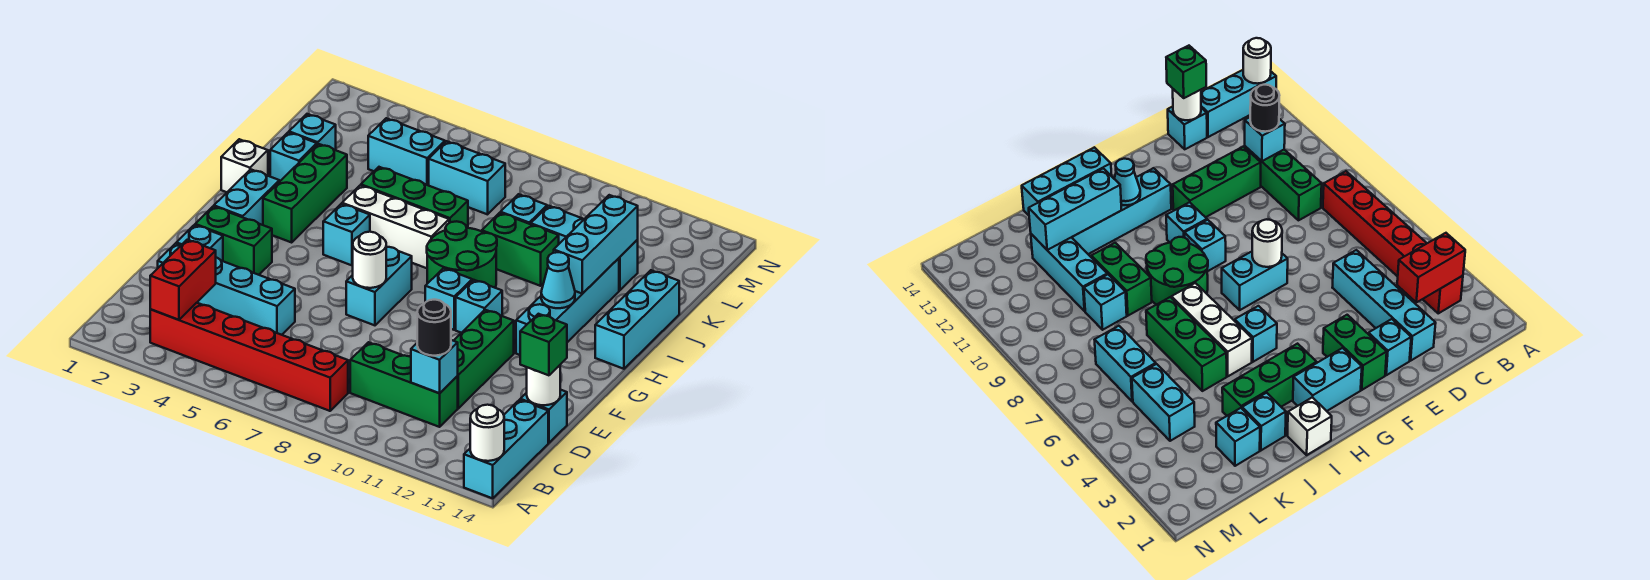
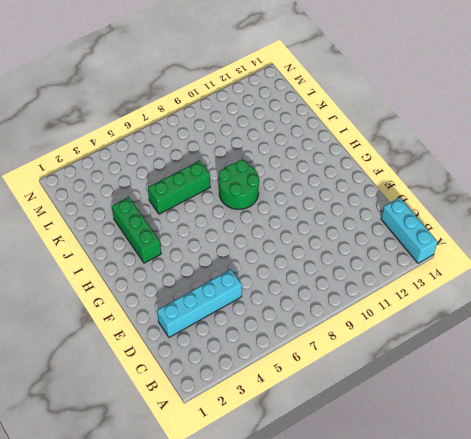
none -> red brick B3:B8 level 1
none -> green brick C9:C11 level 1
none -> green brick D11:F11 level 1
none -> cyan brick D14 level 1

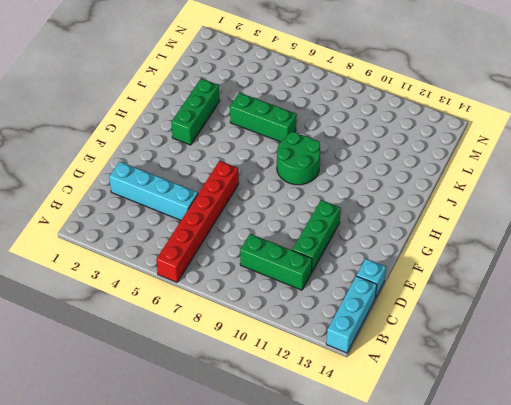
red brick A6:F6 level 1 -> red brick B3:B8 level 1
none -> cyan brick E2 level 1
none -> green brick F2:F3 level 1
none -> cyan brick F7:G7 level 1
none -> cyan brick G2:H2 level 1

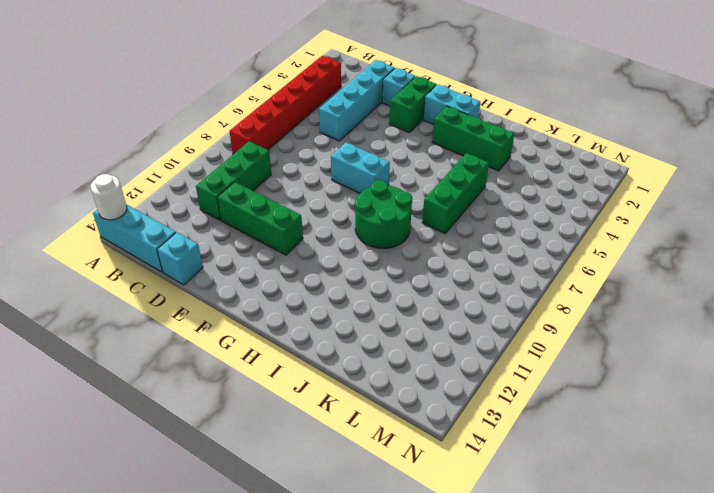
none -> cyan brick G9 level 1
none -> cyan brick G10 level 1
none -> cyan brick G12:J12 level 1
none -> cyan brick H5 level 1

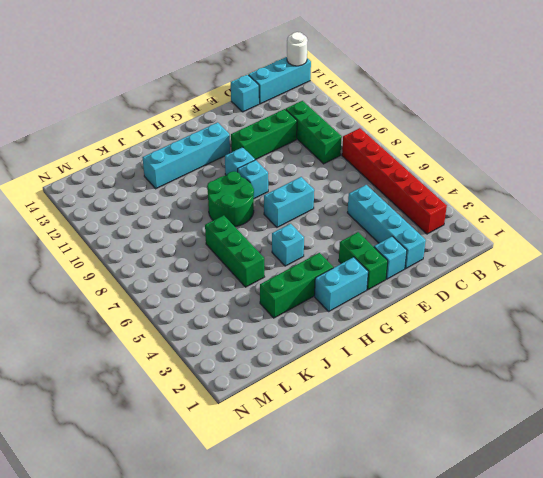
none -> cyan brick H14:J14 level 1
none -> white brick I1 level 1
none -> white brick I5:I7 level 1
none -> cyan brick J2 level 1

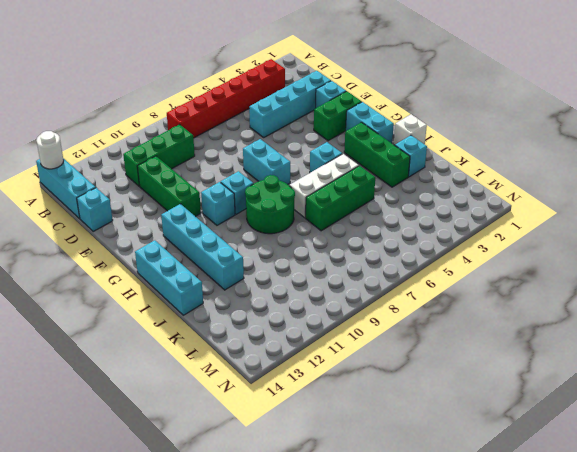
none -> green brick J9:J10 level 1
none -> cyan brick K2 level 1
none -> cyan brick K9 level 1
none -> cyan brick K10:K12 level 1

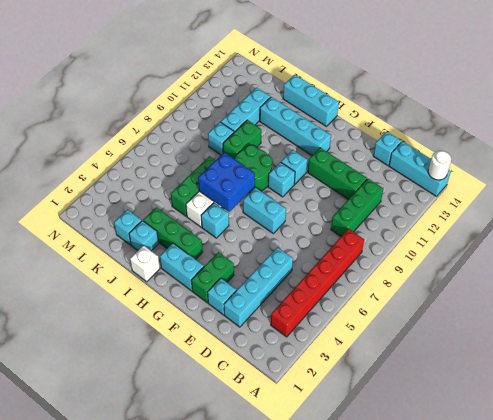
blue brick H6:I7 level 2 -> none
none -> cyan brick L4:L5 level 1
none -> cyan brick L6:L7 level 1
none -> red brick B3:C3 level 2
none -> cyan brick C11 level 2

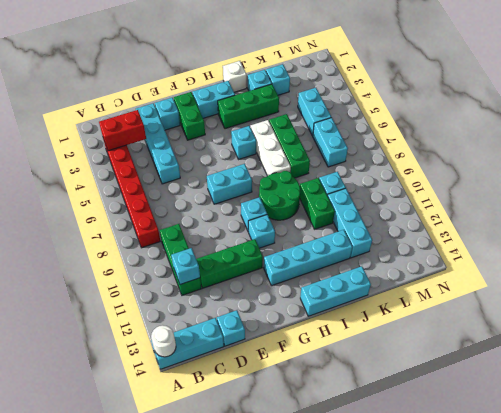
none -> white round brick D14 level 2
none -> white round brick F7 level 2
none -> cyan cone H12 level 2
none -> cyan brick I12:K12 level 2

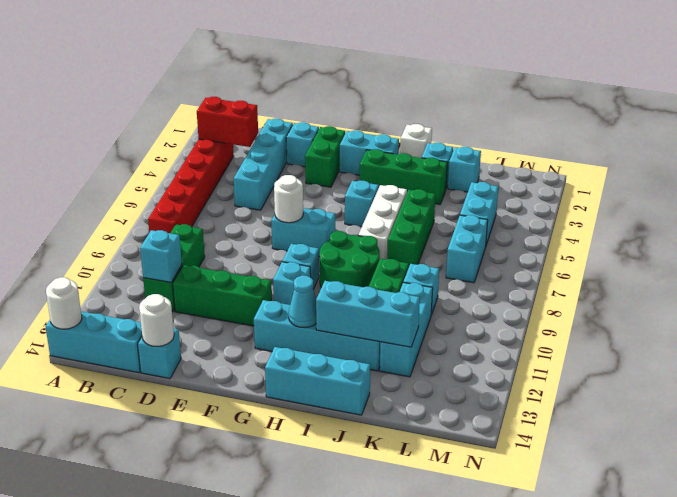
none -> black round brick C11 level 3
none -> green brick D14 level 3

